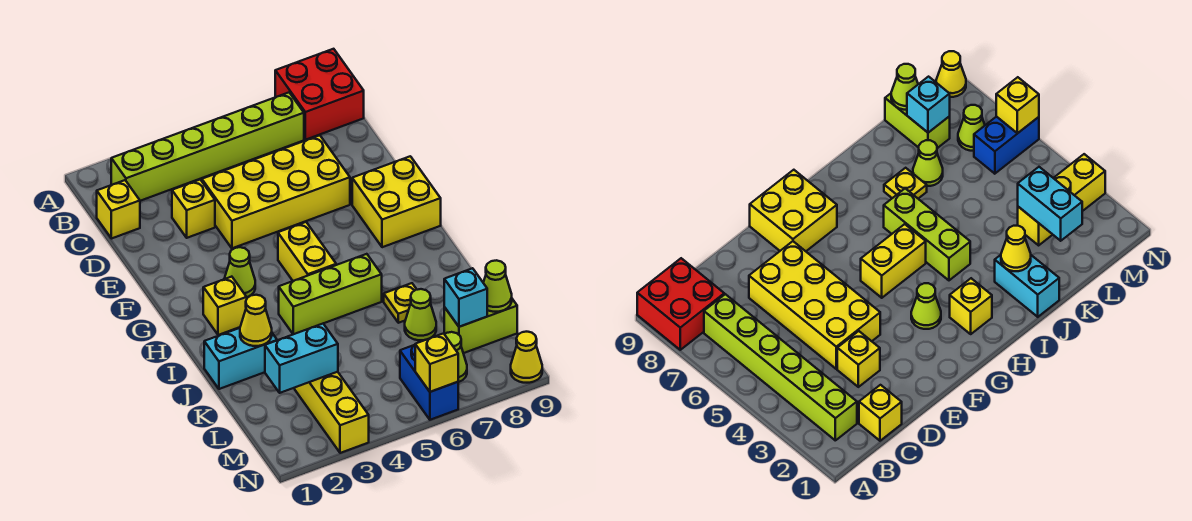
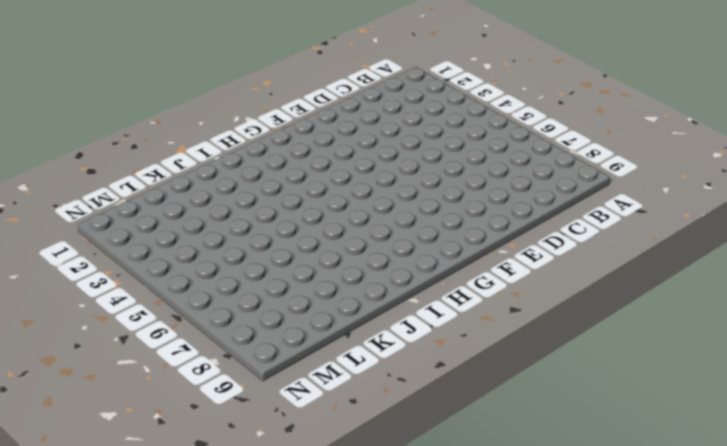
none -> red brick A8:B9 level 1
none -> lime brick B2:B7 level 1
none -> yellow brick C1 level 1

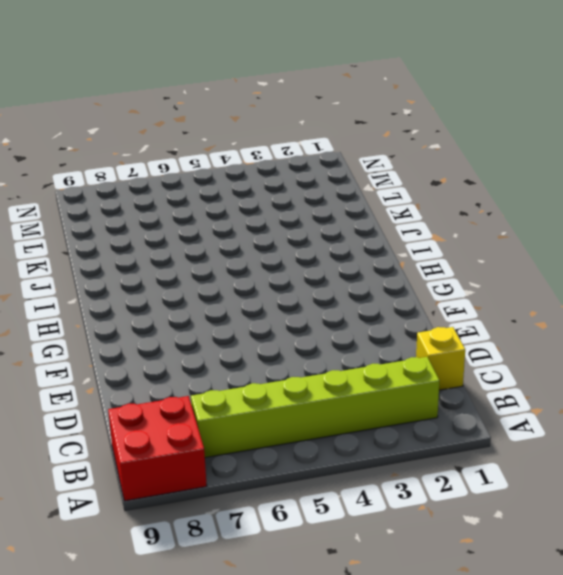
none -> yellow brick D3 level 1
none -> yellow brick D4:E7 level 1
none -> yellow brick F8:G9 level 1

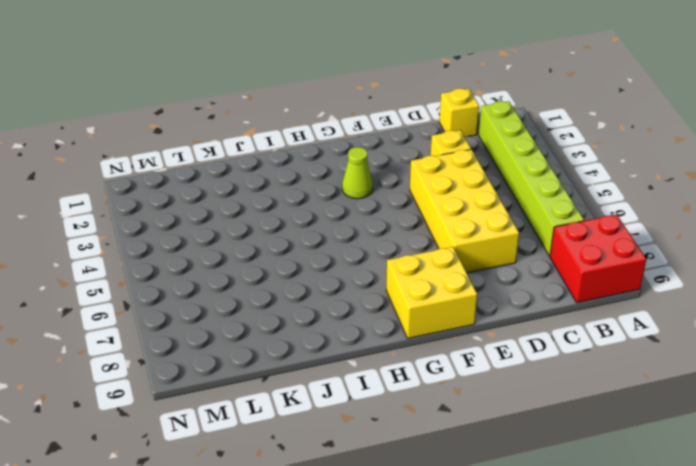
none -> yellow brick G5:H5 level 1
none -> yellow brick H2 level 1
none -> lime brick I4:I6 level 1

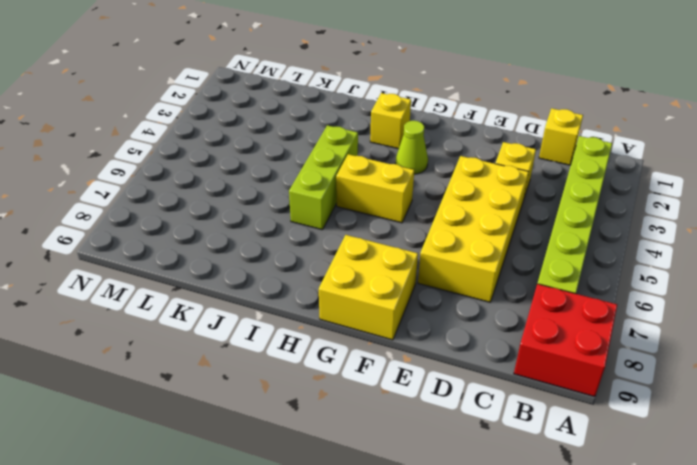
none -> cyan brick J1:J2 level 1
none -> yellow plate J7 level 1
none -> lime cone K7 level 1

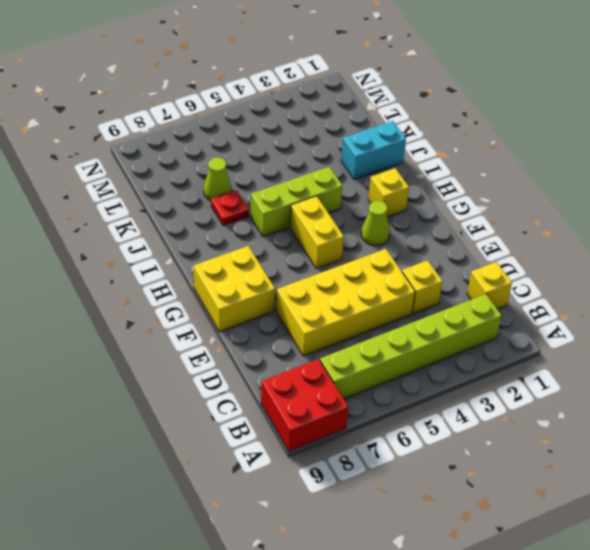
red plate J7 level 1 -> yellow plate J7 level 1
none -> yellow brick L3:N3 level 1
none -> lime brick L8:L9 level 1
none -> blue brick M6:N6 level 1

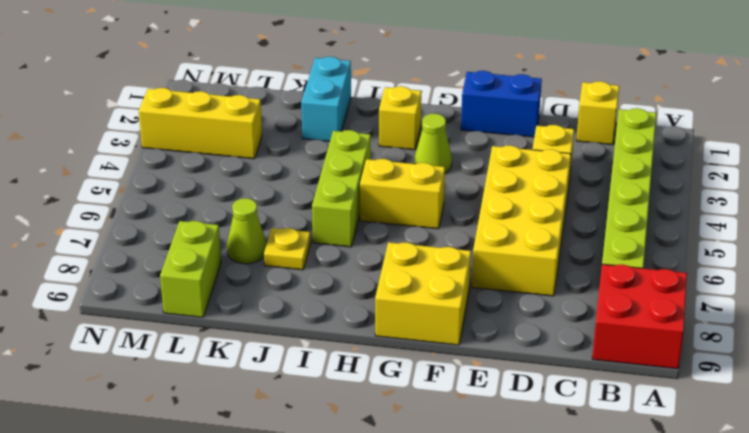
blue brick E1:F1 level 1 -> blue brick M6:N6 level 1
none -> lime cone M7 level 1
none -> yellow cone N9 level 1
none -> yellow cone J2 level 2

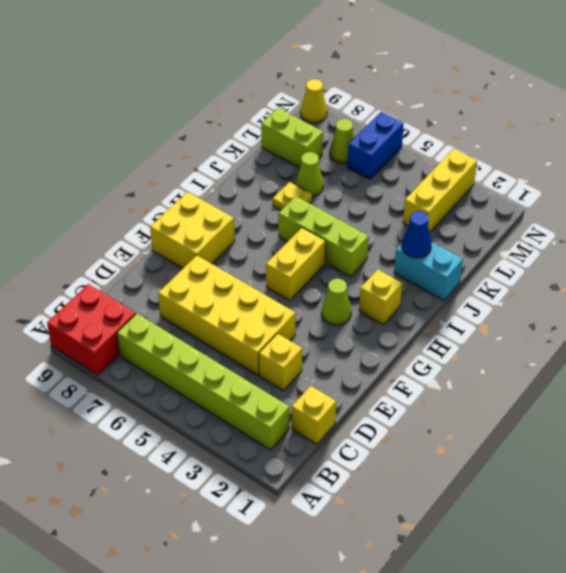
blue cone J2 level 2 -> yellow cone J2 level 2
none -> cyan brick L2:L3 level 2
none -> cyan brick L8 level 2
none -> lime cone L9 level 2

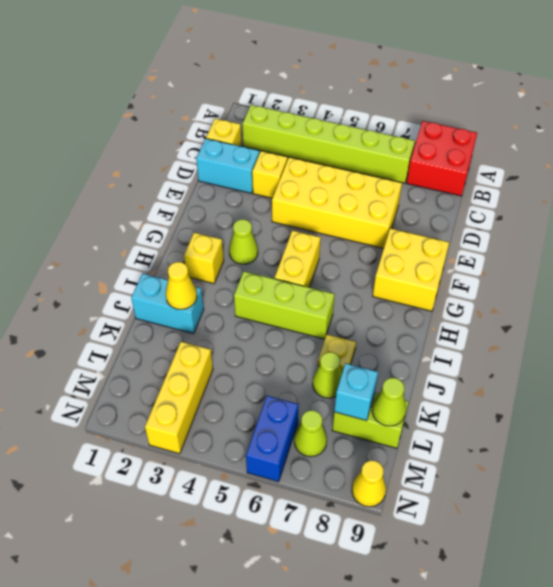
cyan brick D1:D2 level 1 -> cyan brick L2:L3 level 2
none -> yellow brick N6 level 2

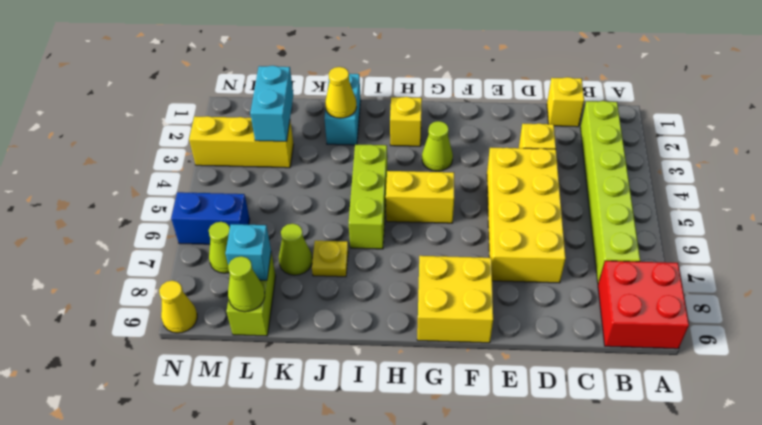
none -> yellow brick N6 level 2

